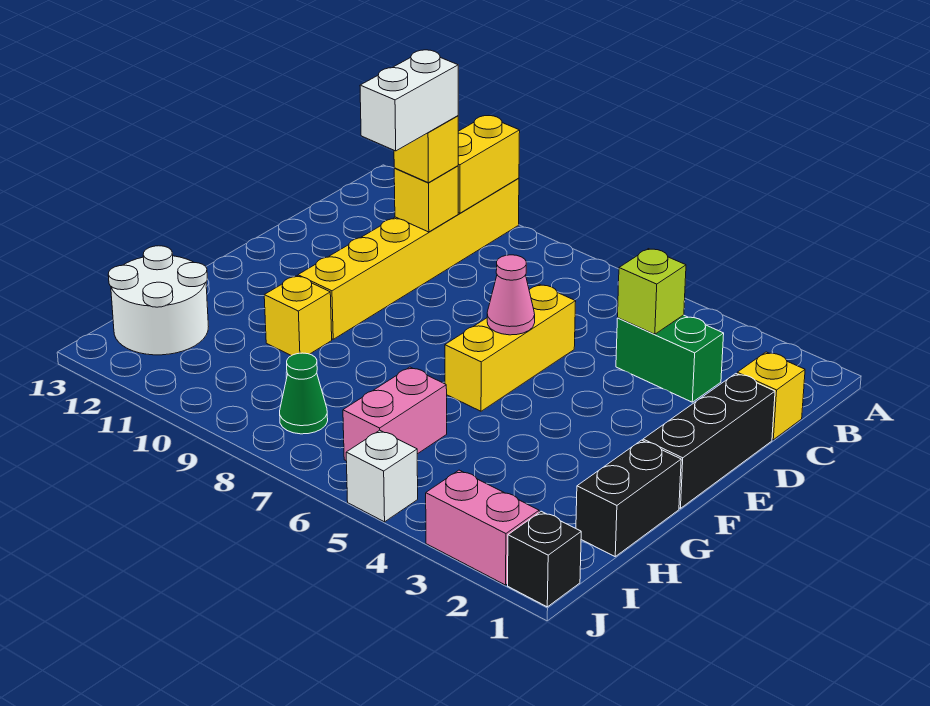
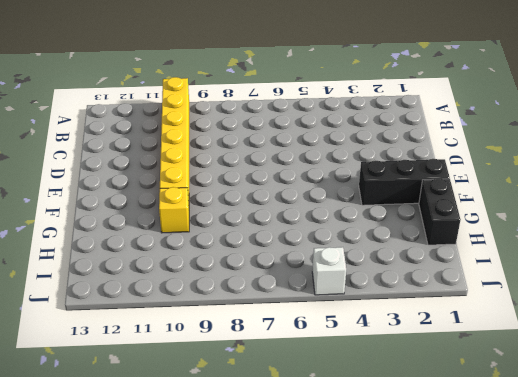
black brick F1:F3 level 1 -> black brick D1:F1 level 1
none -> yellow brick C1 level 1
none -> green brick C3:C4 level 1
none -> yellow brick D6:F6 level 1

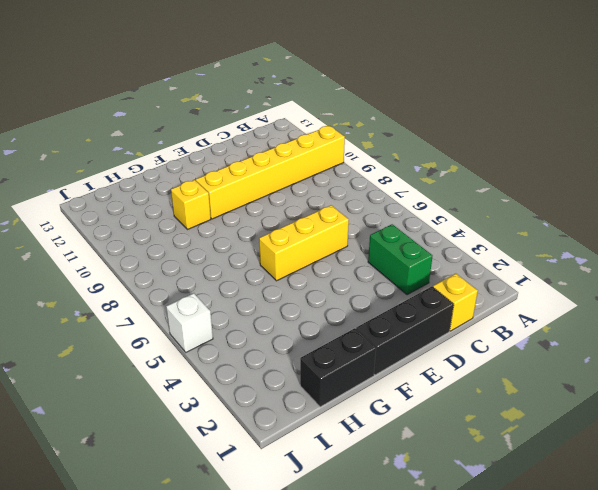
none -> pink brick H6:I6 level 1
none -> white round brick H12:I13 level 1
none -> green cone I8 level 1

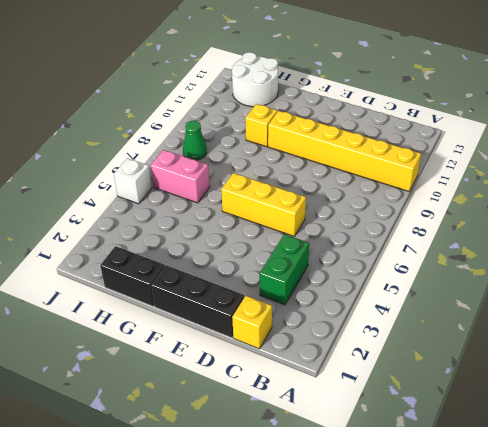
none -> black brick J1 level 1
none -> pink brick J2:J3 level 1
none -> yellow brick A10:B10 level 2

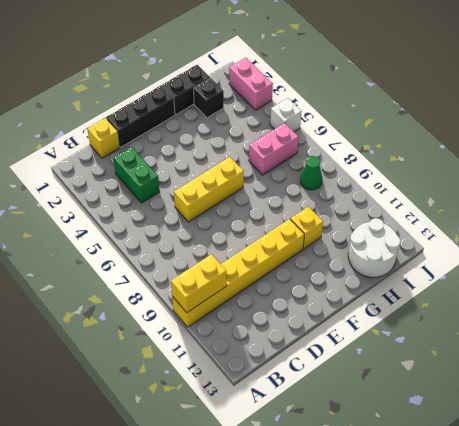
black brick H2 level 1 -> black brick J1 level 1
none -> lime brick C4 level 2
none -> yellow brick C10 level 2
none -> pink cone E6 level 2

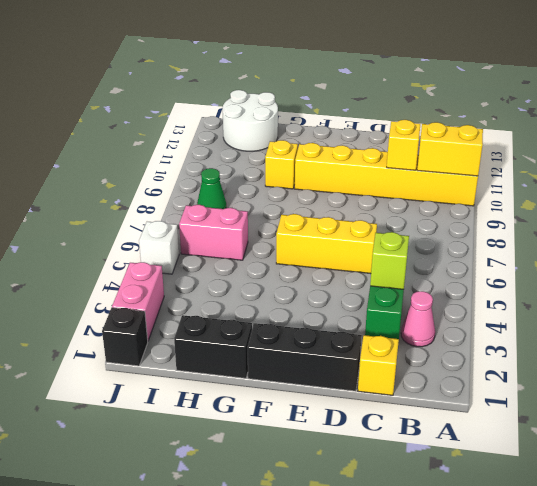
pink cone B3 level 1 -> pink cone E6 level 2
none -> yellow brick C10 level 3
none -> white brick C10:D10 level 4

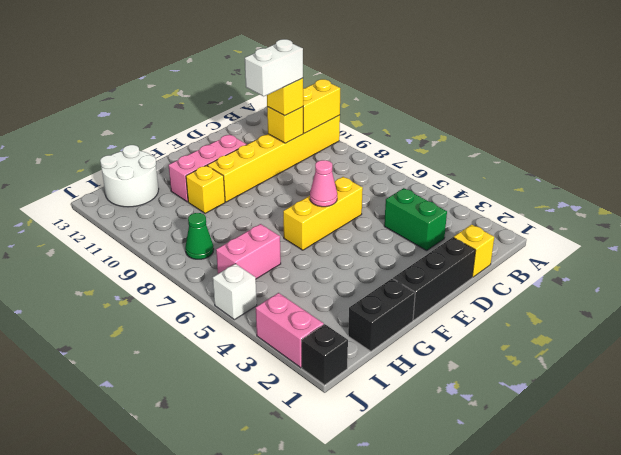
pink brick E11:G11 level 1 -> none
none -> lime brick C4 level 2

